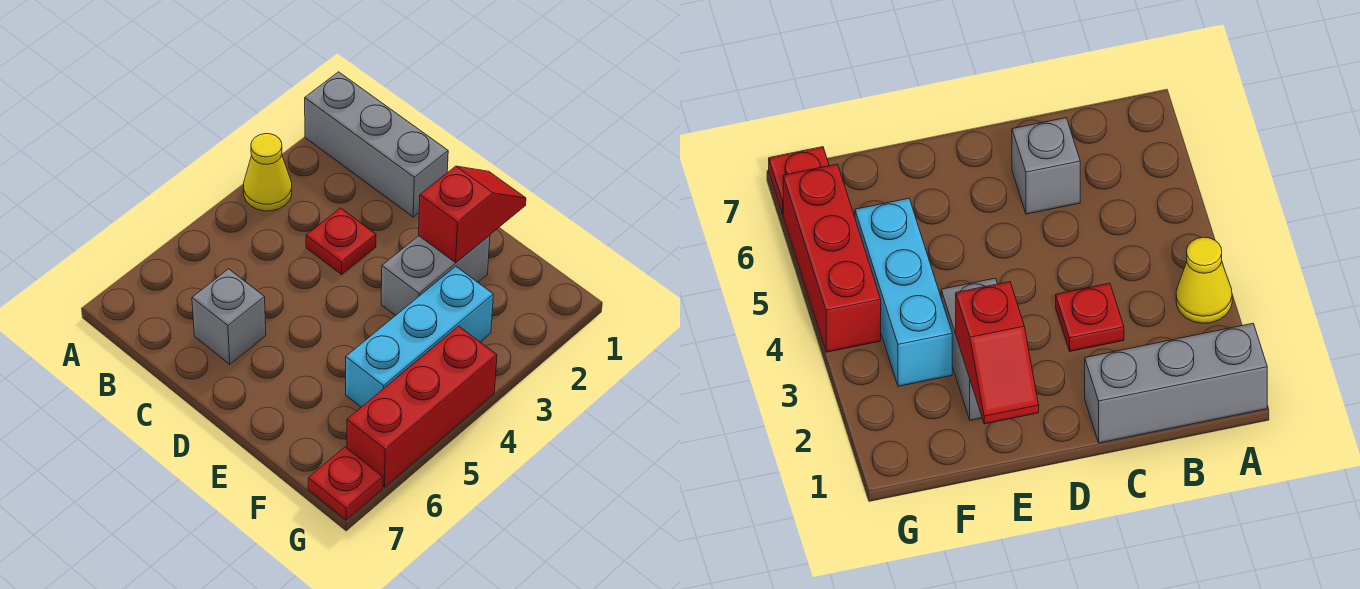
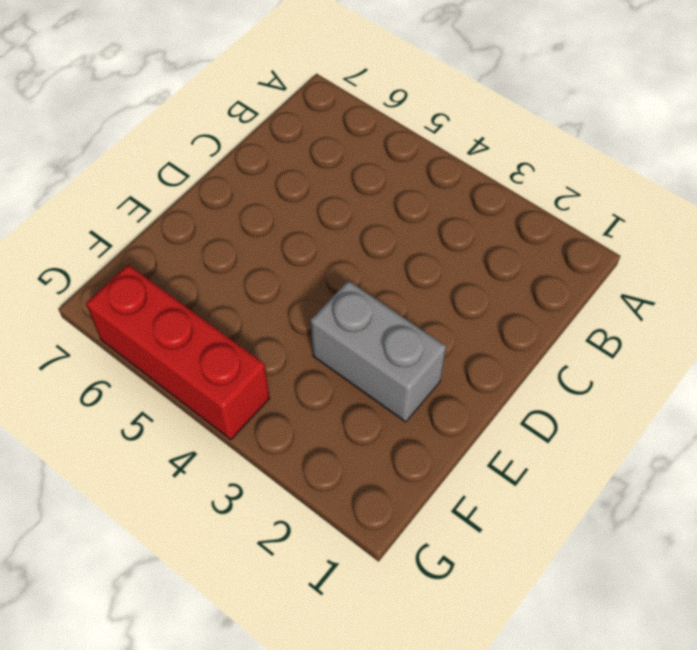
none -> grey brick A1:C1 level 1
none -> yellow cone A3 level 1

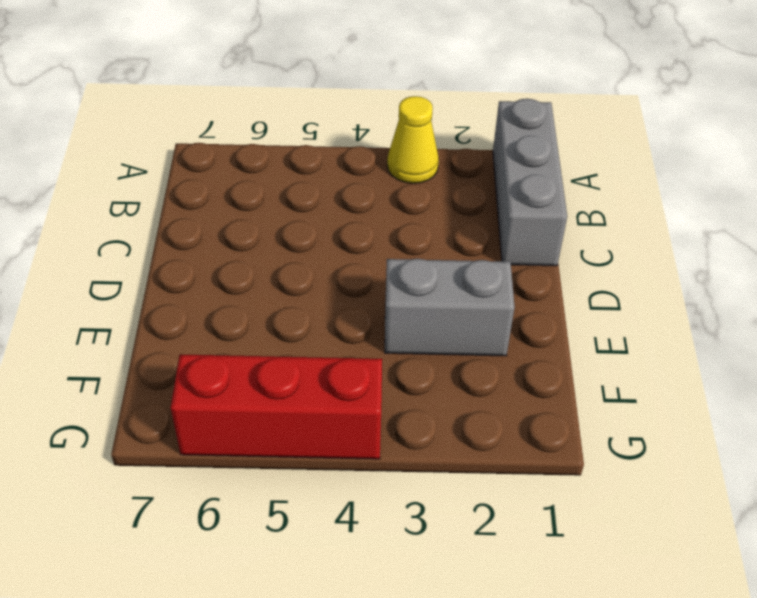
none -> red plate C3 level 1
none -> grey brick C6 level 1

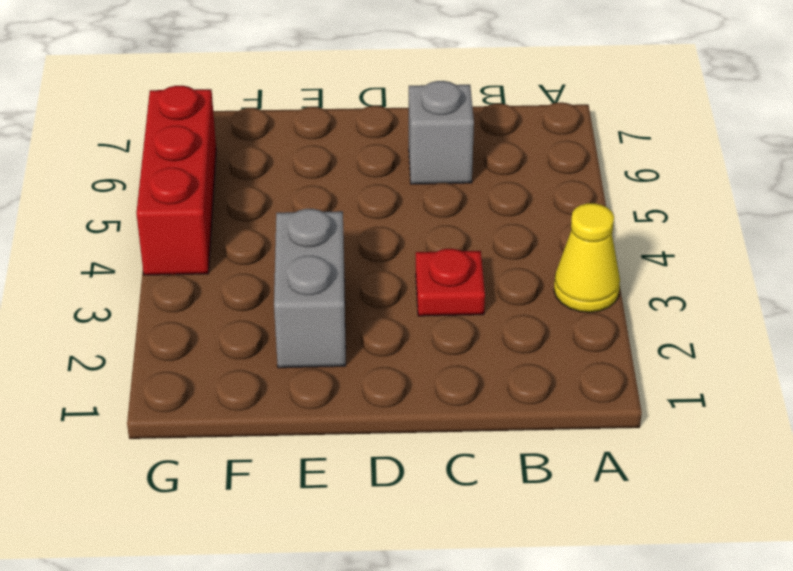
none -> grey brick A1:C1 level 1
none -> cyan brick F3:F5 level 1

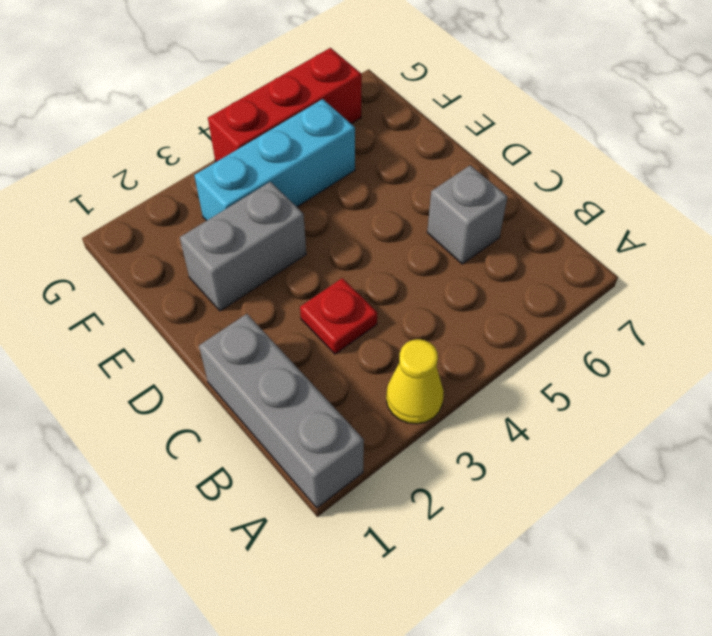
none -> red plate G7 level 1
none -> red slope E1:E2 level 2 top 2

